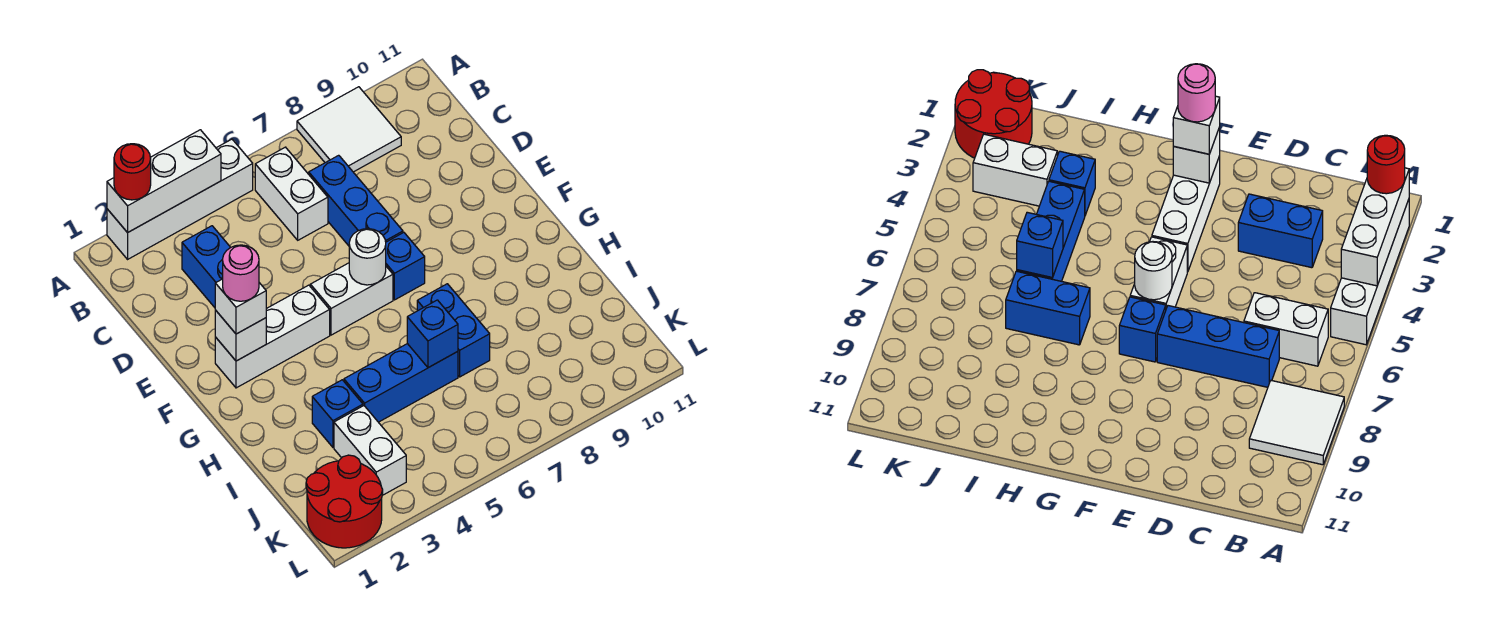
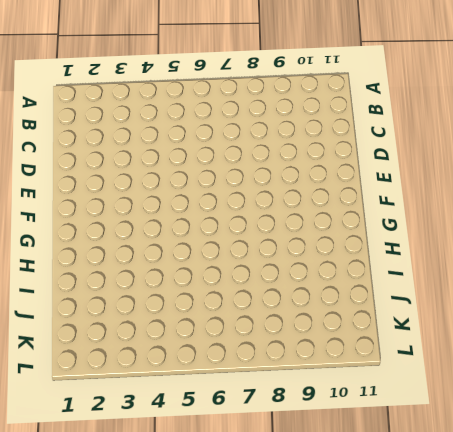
none -> white brick A2:A5 level 1
none -> white tile A8:B9 level 1
none -> white brick B6:C6 level 1

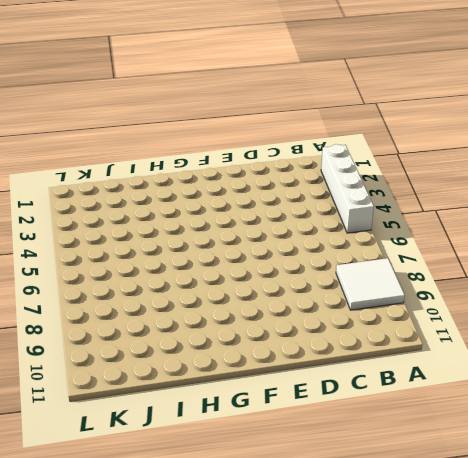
none -> white brick B6:C6 level 1
none -> blue brick C3:D3 level 1
none -> blue brick C7:E7 level 1

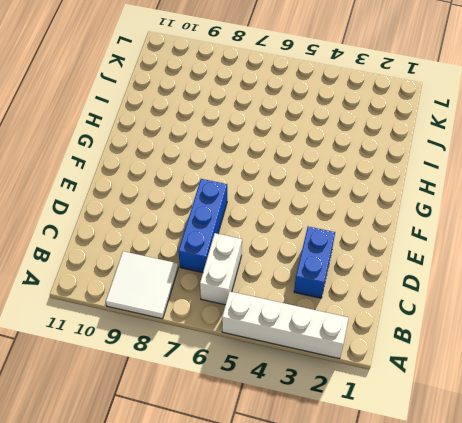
none -> white brick F2:F4 level 1
none -> white brick F5:F6 level 1
none -> blue brick F7 level 1

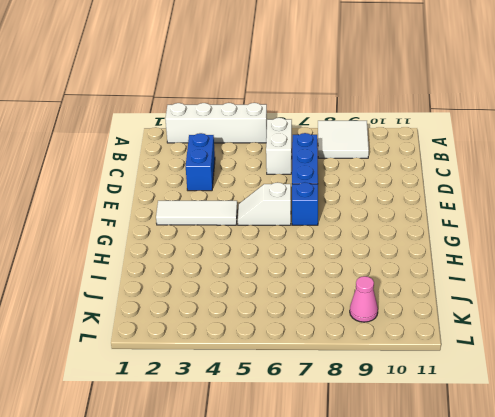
white tile F2:F4 level 1 -> white brick F2:F4 level 1
white slope F5:F6 level 1 top 6 -> white brick F5:F6 level 1
pink cone K9 level 1 -> none
none -> blue brick H7:I7 level 1
none -> blue brick I3 level 1
none -> blue brick I4:I6 level 1

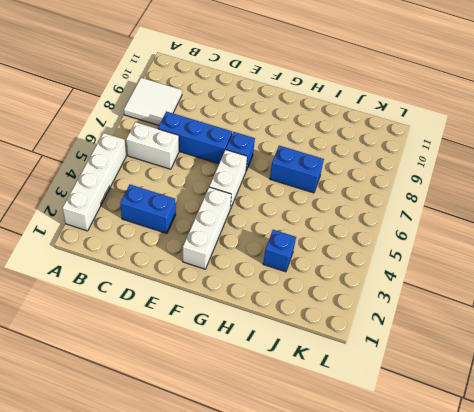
none -> blue brick I4:I6 level 1
none -> white brick J3:K3 level 1
none -> red round brick K1:L2 level 1

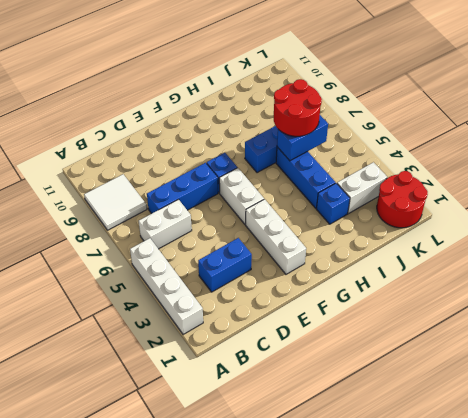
blue brick I6:J6 level 2 -> blue brick I6 level 2
red round brick I6:J7 level 3 -> none
none -> white brick A2:A4 level 2
none -> white brick F2 level 2
none -> white round brick F6 level 2

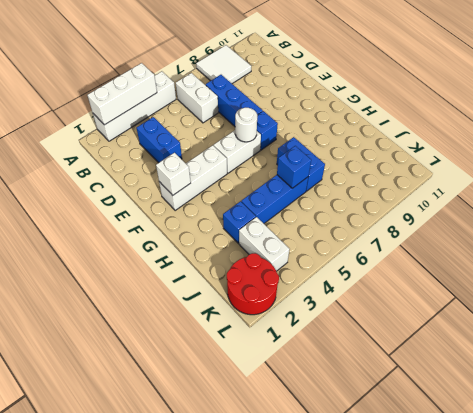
none -> red round brick A2 level 3
none -> white brick F2 level 3
none -> pink round brick F2 level 4

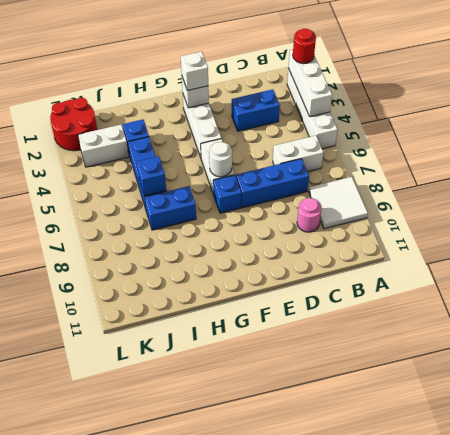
pink round brick C9 level 1 -> pink round brick F2 level 4

